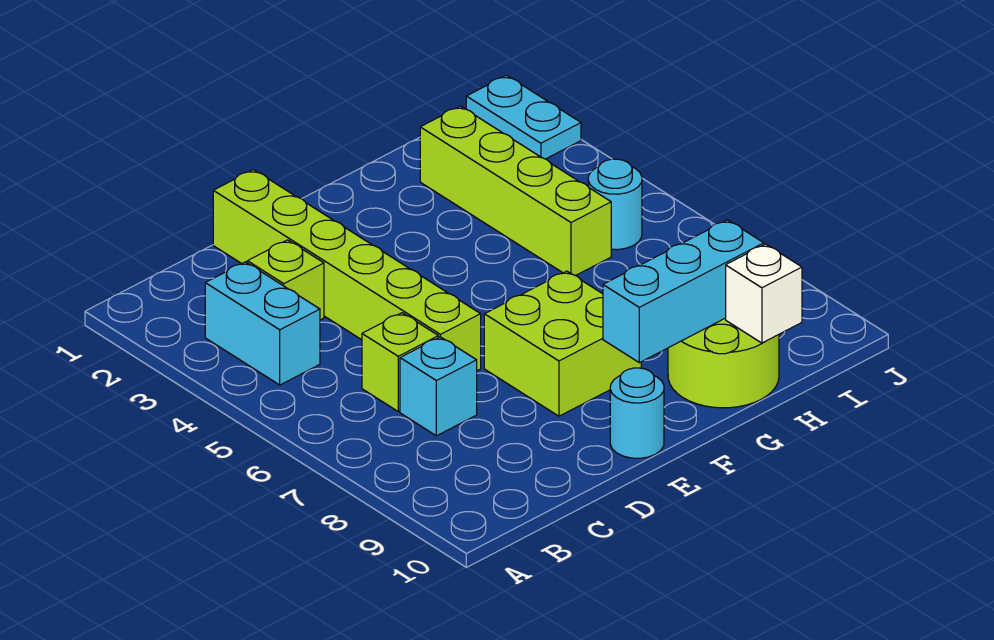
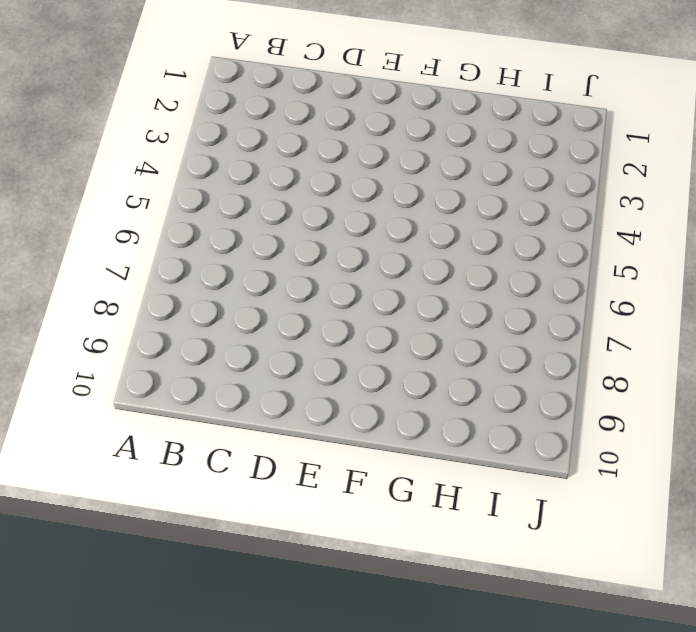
none -> cyan brick B3:B4 level 1
none -> lime brick C3 level 1
none -> lime brick C6 level 1

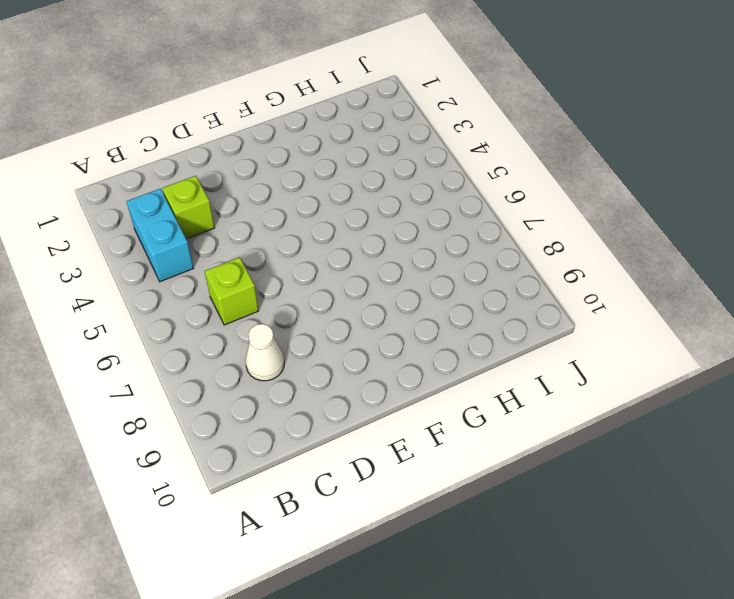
white cone C8 level 1 -> none
none -> cyan brick C7 level 1
none -> lime brick D1:D6 level 1
none -> lime brick E7:F8 level 1

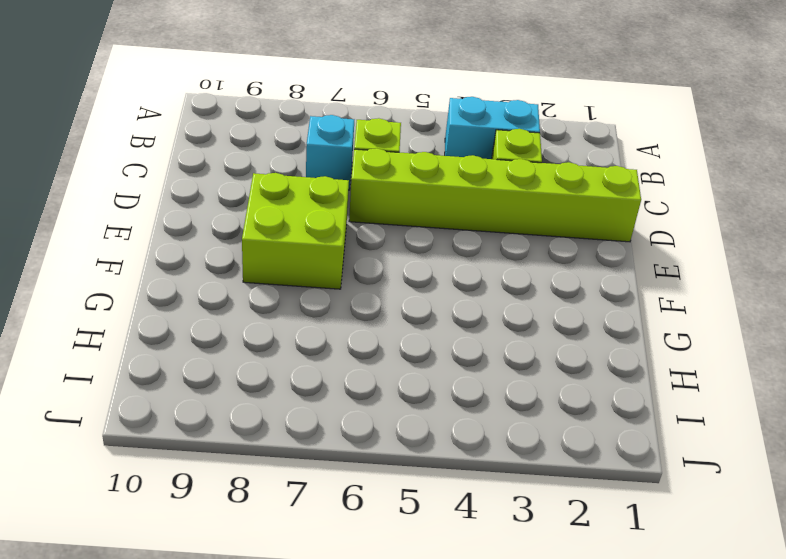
none -> cyan round brick E10 level 1
none -> lime round brick G9:H10 level 1
none -> lime brick H2:H5 level 1

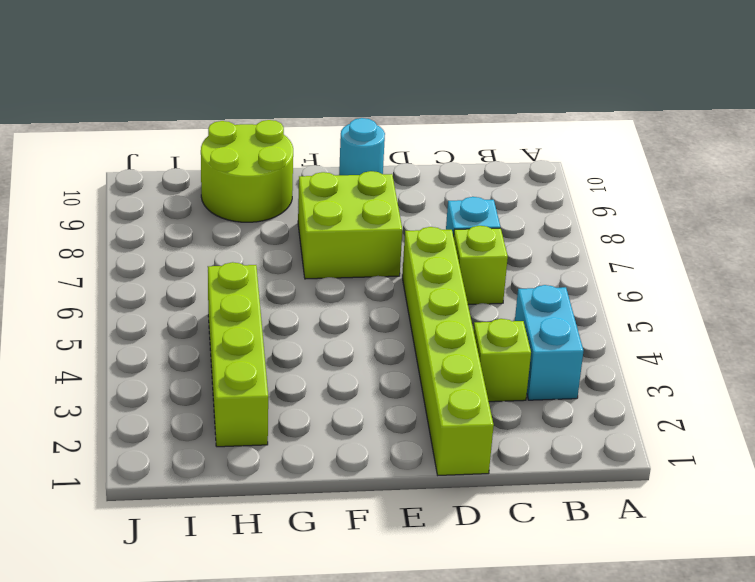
none -> cyan round brick I5 level 1
none -> cyan plate J1:J2 level 1
none -> cyan brick F9:H9 level 2

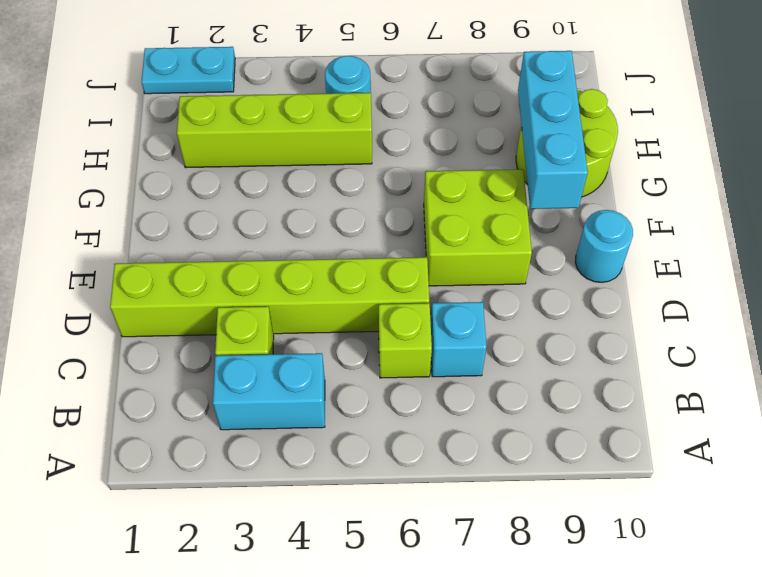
none -> white brick H10 level 2

